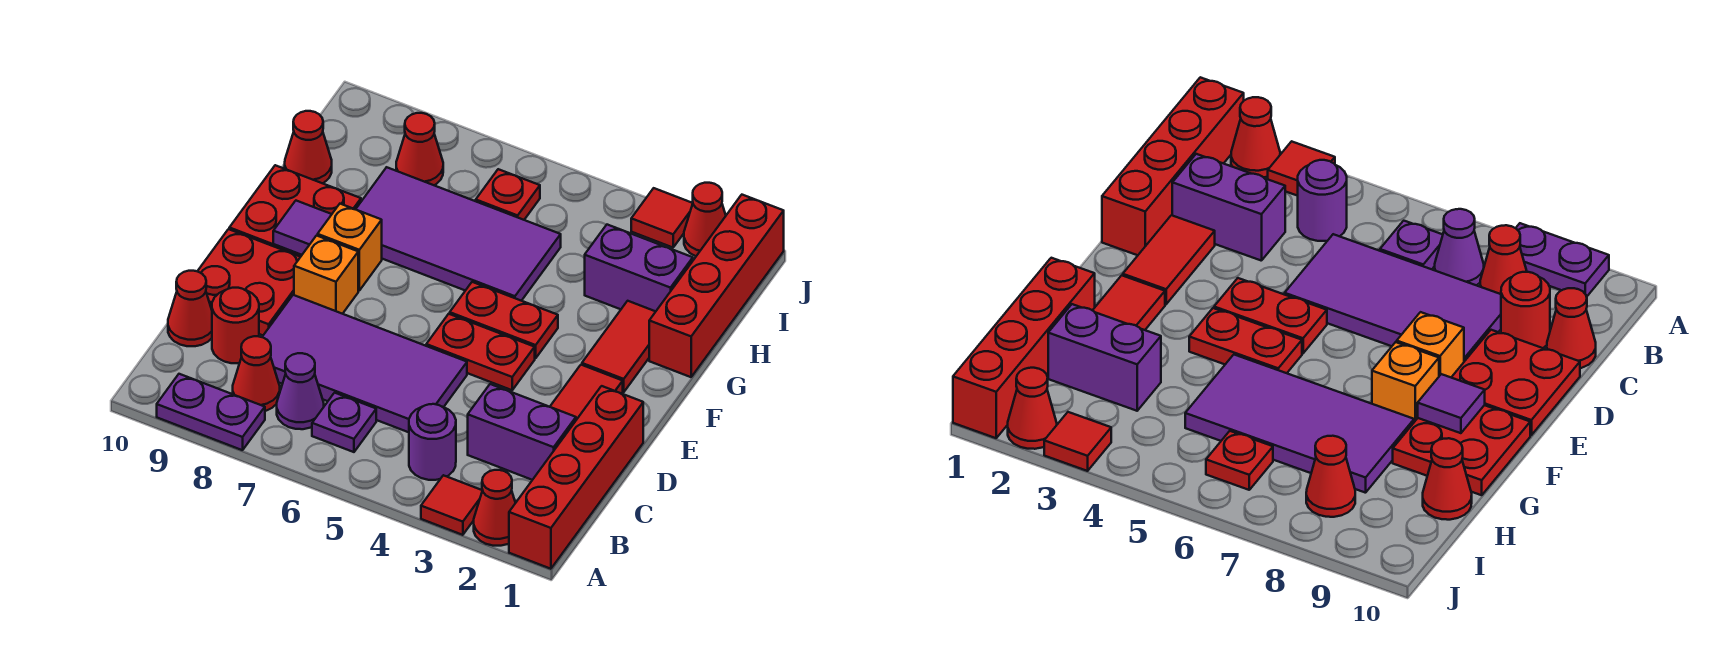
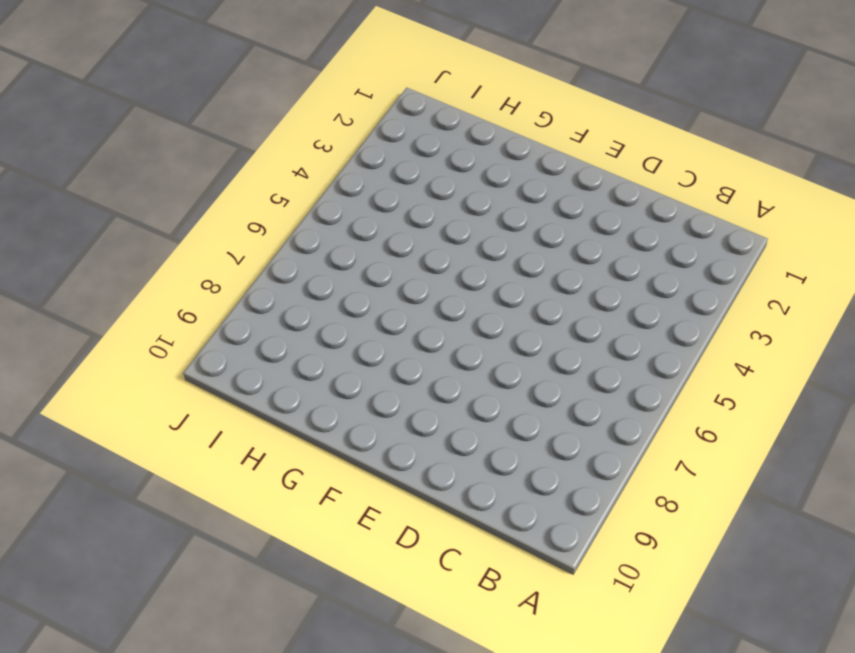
none -> red brick A1:D1 level 1
none -> red cone A2 level 1
none -> red tile A3 level 1

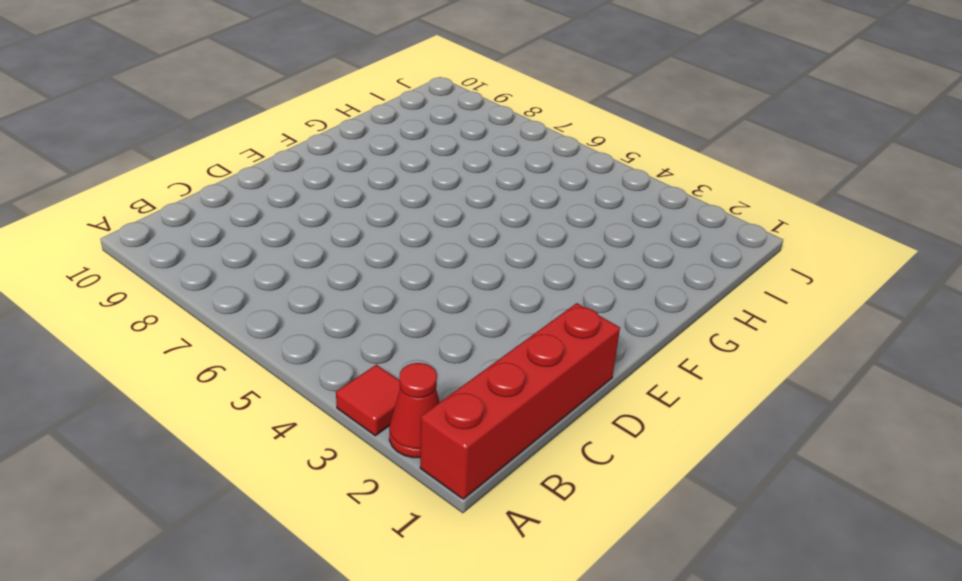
none -> purple plate A8:A9 level 1
none -> purple round brick B4 level 1
none -> purple plate B6 level 1

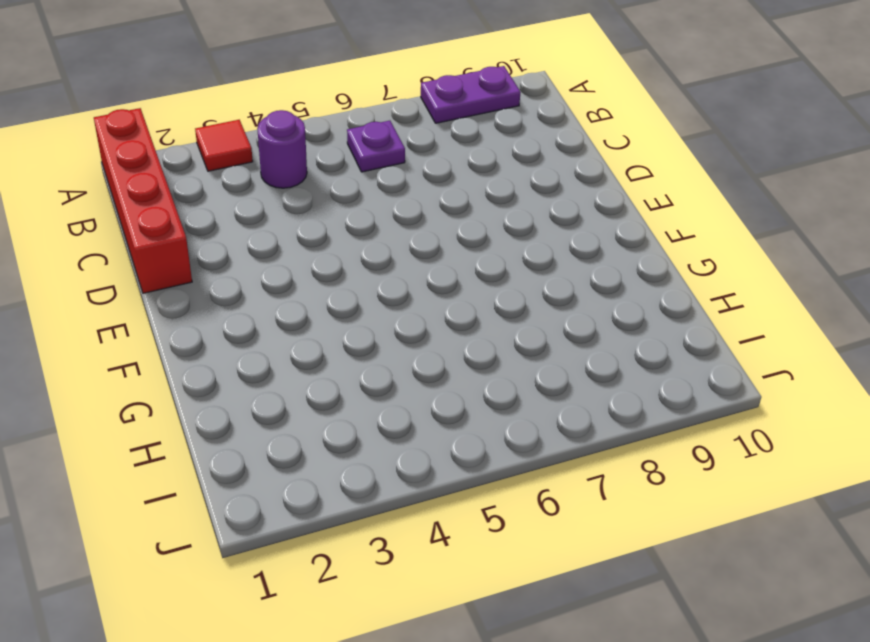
none -> red cone A2 level 1
none -> purple cone B7 level 1
none -> red cone B8 level 1

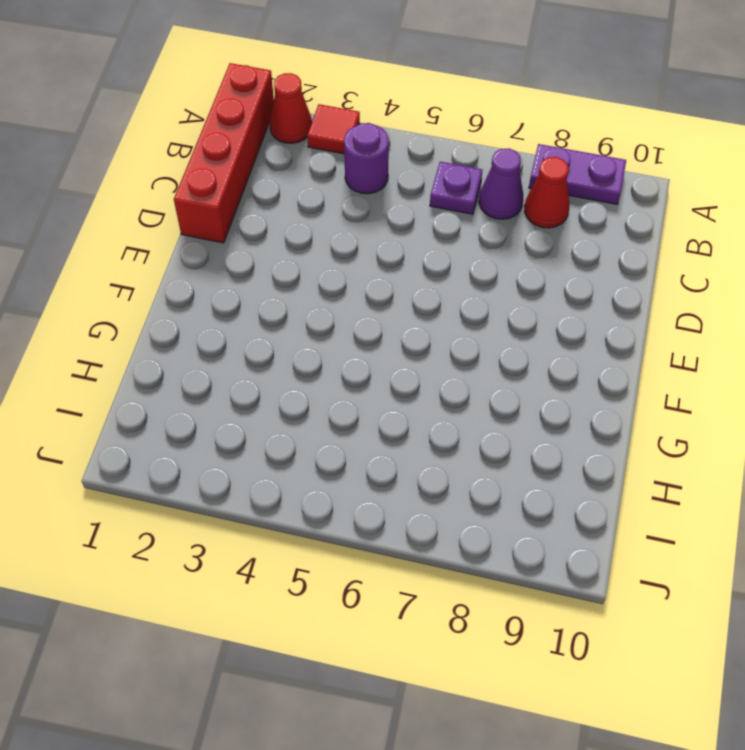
none -> purple brick C2:C3 level 1
none -> purple tile C5:D8 level 1
none -> red round brick C9 level 1

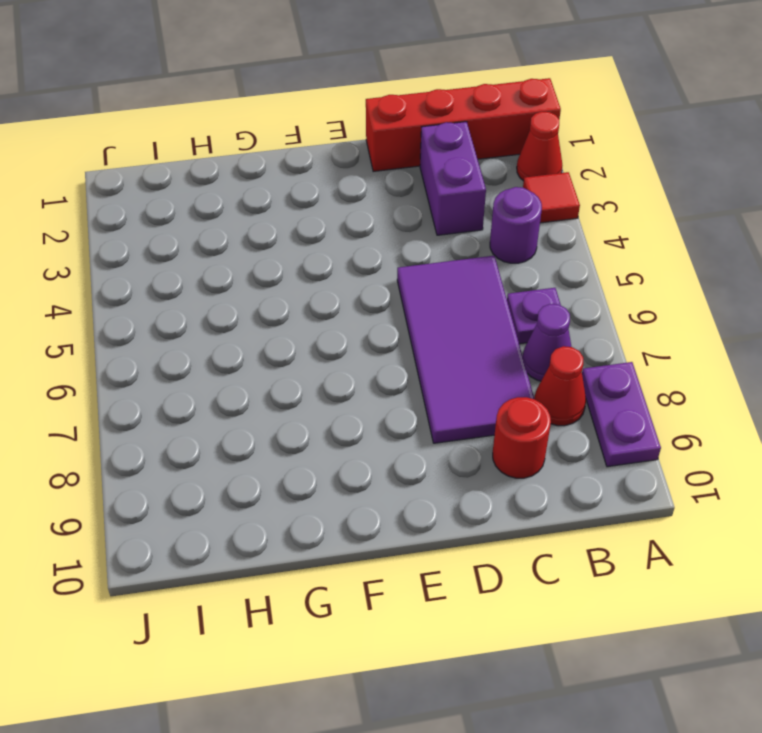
none -> red cone C10 level 1
none -> red tile D2:E2 level 1
none -> red plate D9:E10 level 1

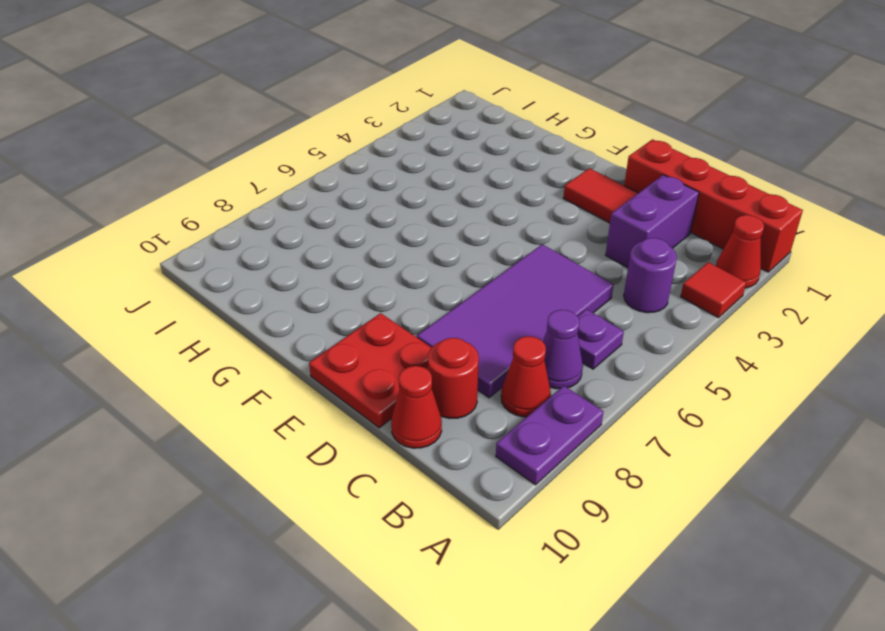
none -> red plate E4:E5 level 1
none -> orange brick E8 level 1
none -> red tile F2:G2 level 1

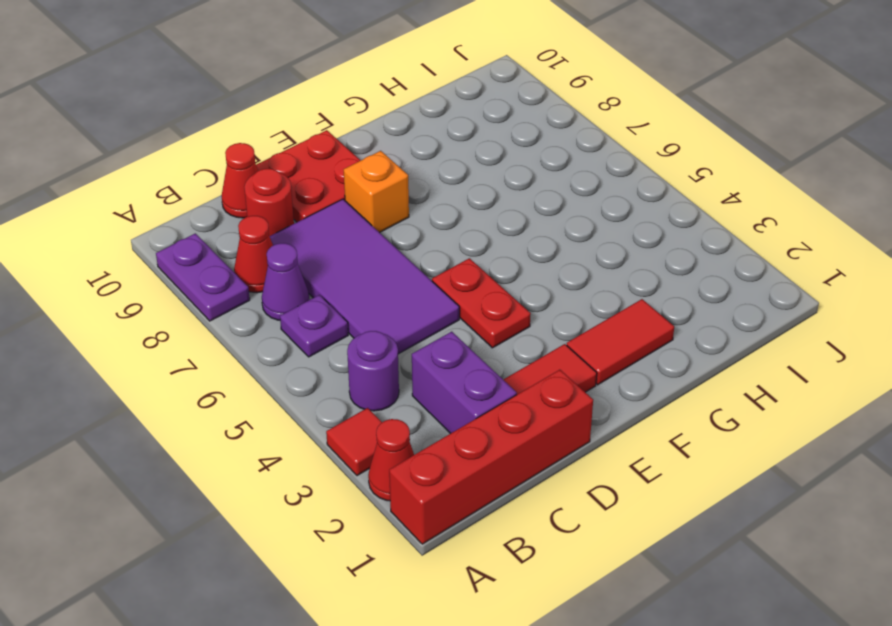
none -> red plate F4:F5 level 1
none -> orange brick F8 level 1
none -> red plate F9:G10 level 1

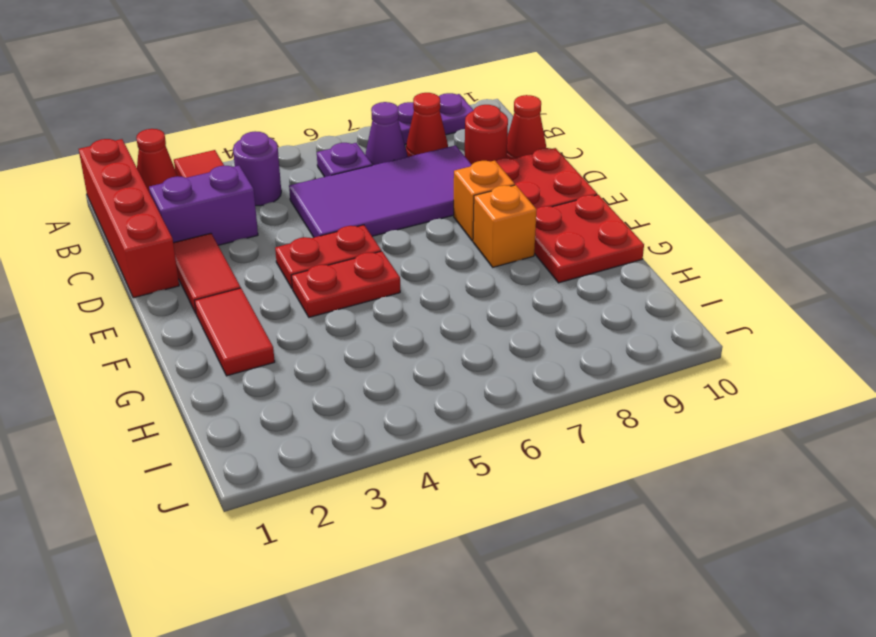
none -> red brick G1:J1 level 1
none -> purple tile G5:H8 level 1
none -> purple brick H2:H3 level 1

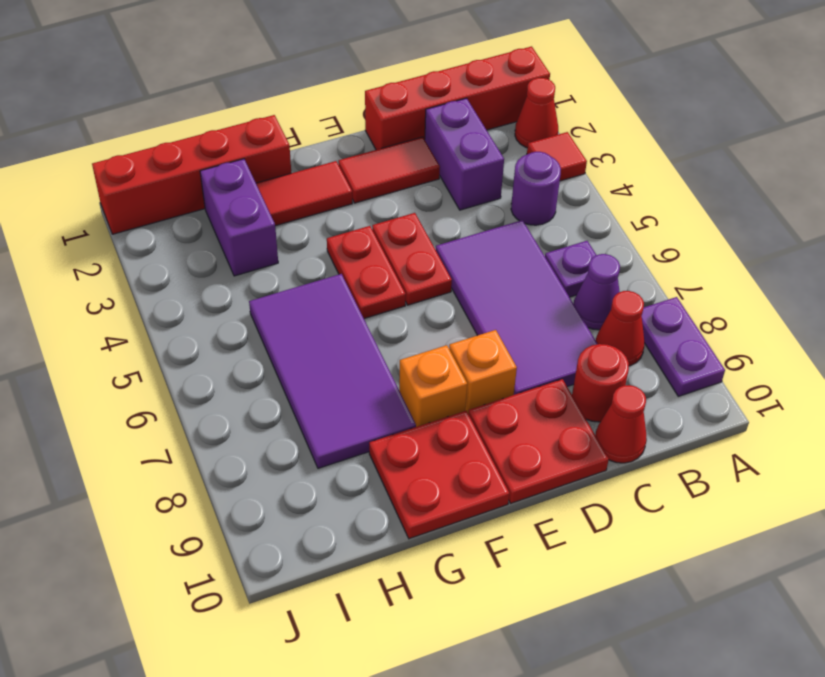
none -> red cone H10 level 1
none -> red plate I6 level 1
none -> red cone I8 level 1

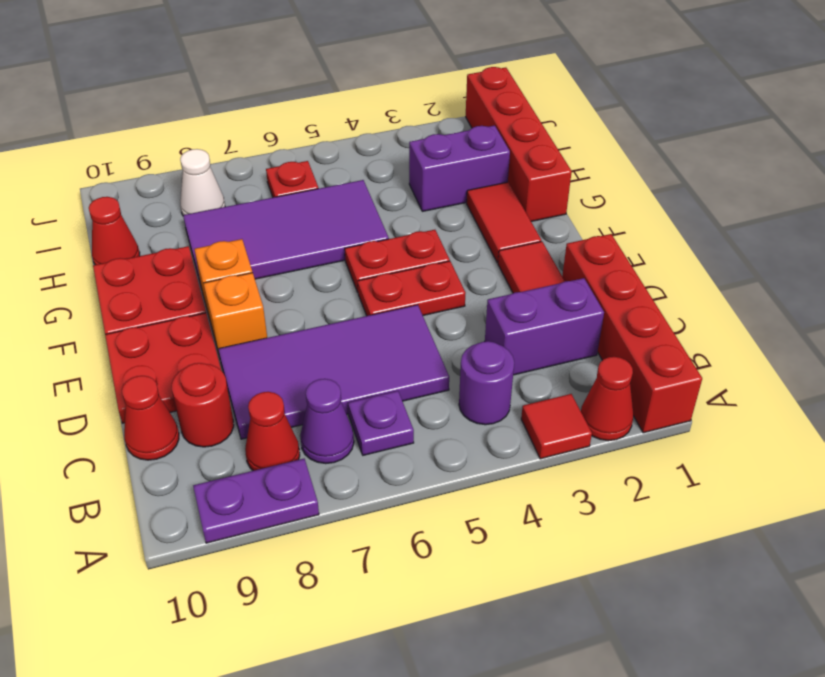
white cone I8 level 1 -> red cone I8 level 1
none -> red cone J2 level 1
none -> red tile J3 level 1
none -> purple tile F9 level 2

